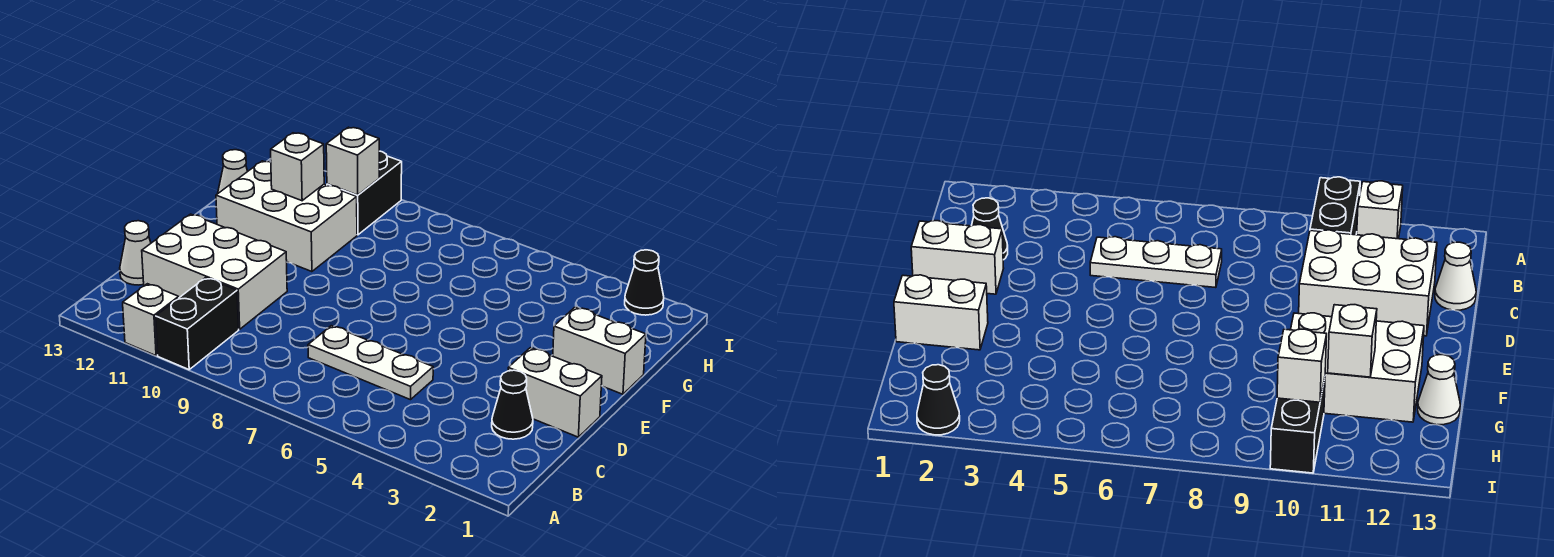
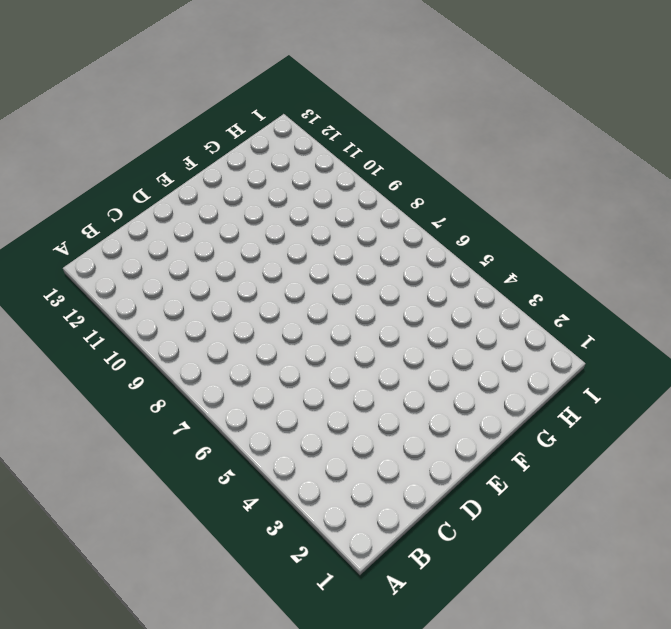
none -> black brick A10:B10 level 1
none -> white brick A11 level 1
none -> black cone C2 level 1

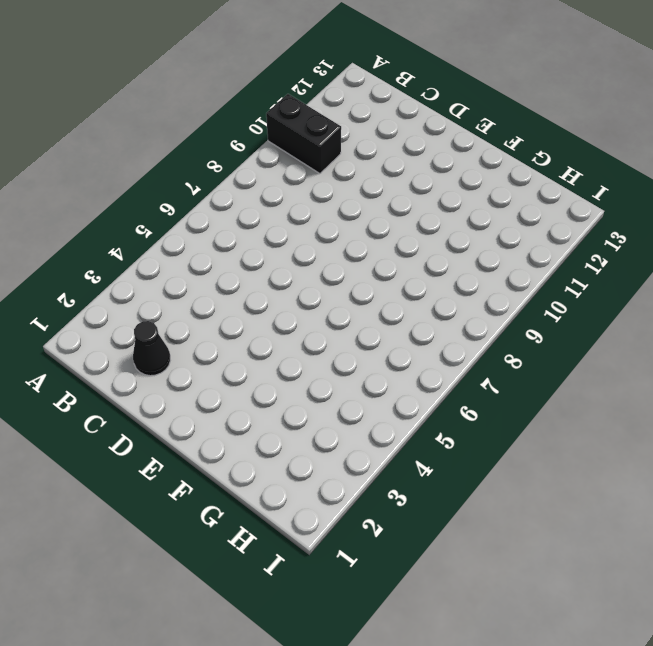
none -> white brick A11 level 1
none -> white plate C5:C7 level 1
none -> white brick C10:D12 level 1

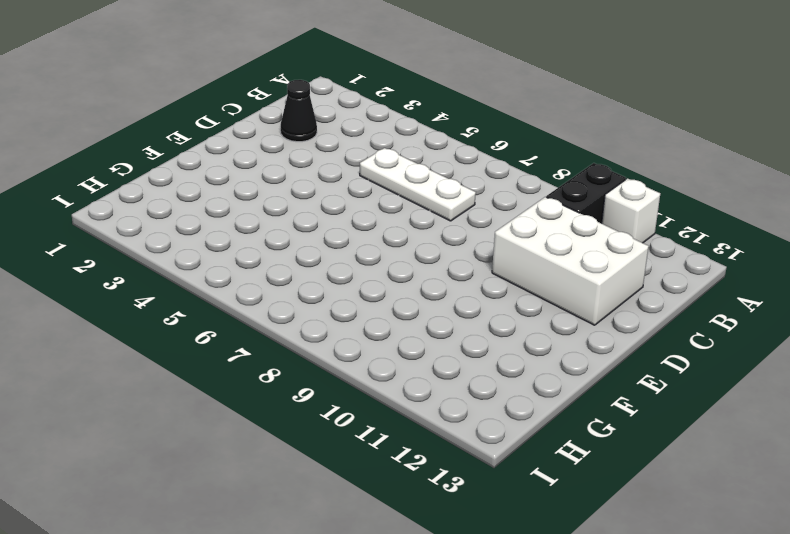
none -> white cone C13 level 1
none -> white brick D1:D2 level 1
none -> white brick F1:F2 level 1

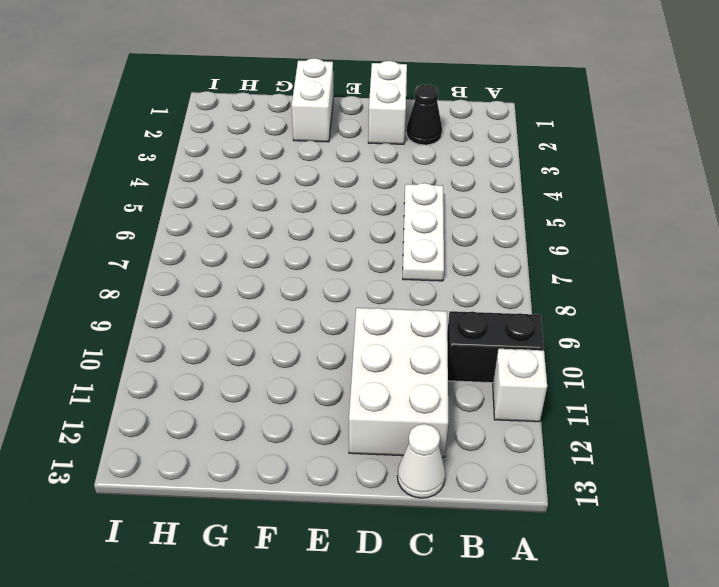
none -> white brick F10:G12 level 1
none -> white cone G13 level 1
none -> black brick H10:I10 level 1

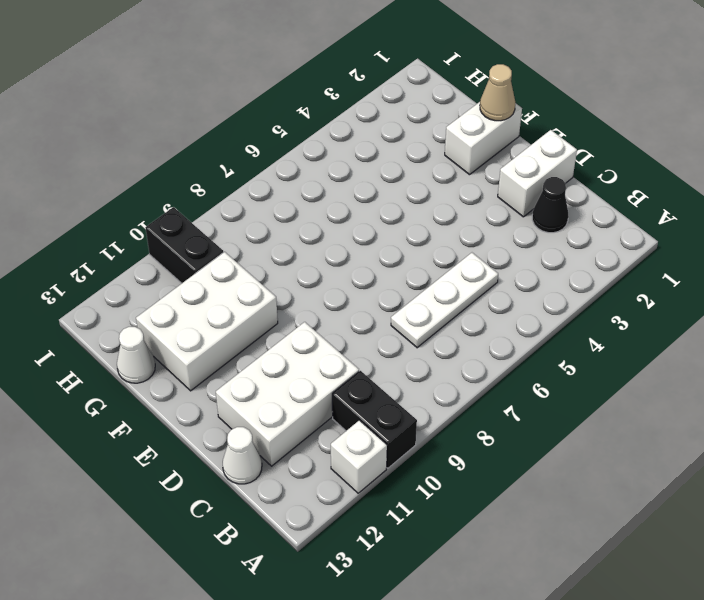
tan cone F1 level 2 -> none
none -> black cone I2 level 1
none -> white brick G11 level 2
none -> white brick H10 level 2

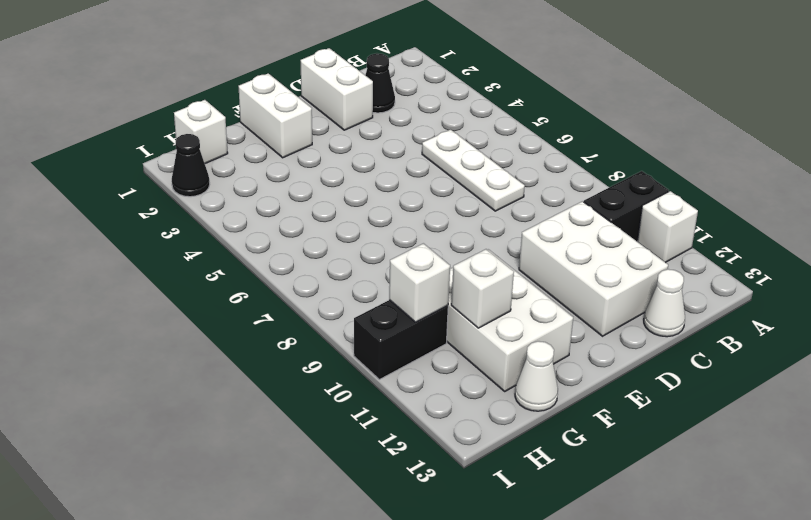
white brick H1 level 1 -> none

